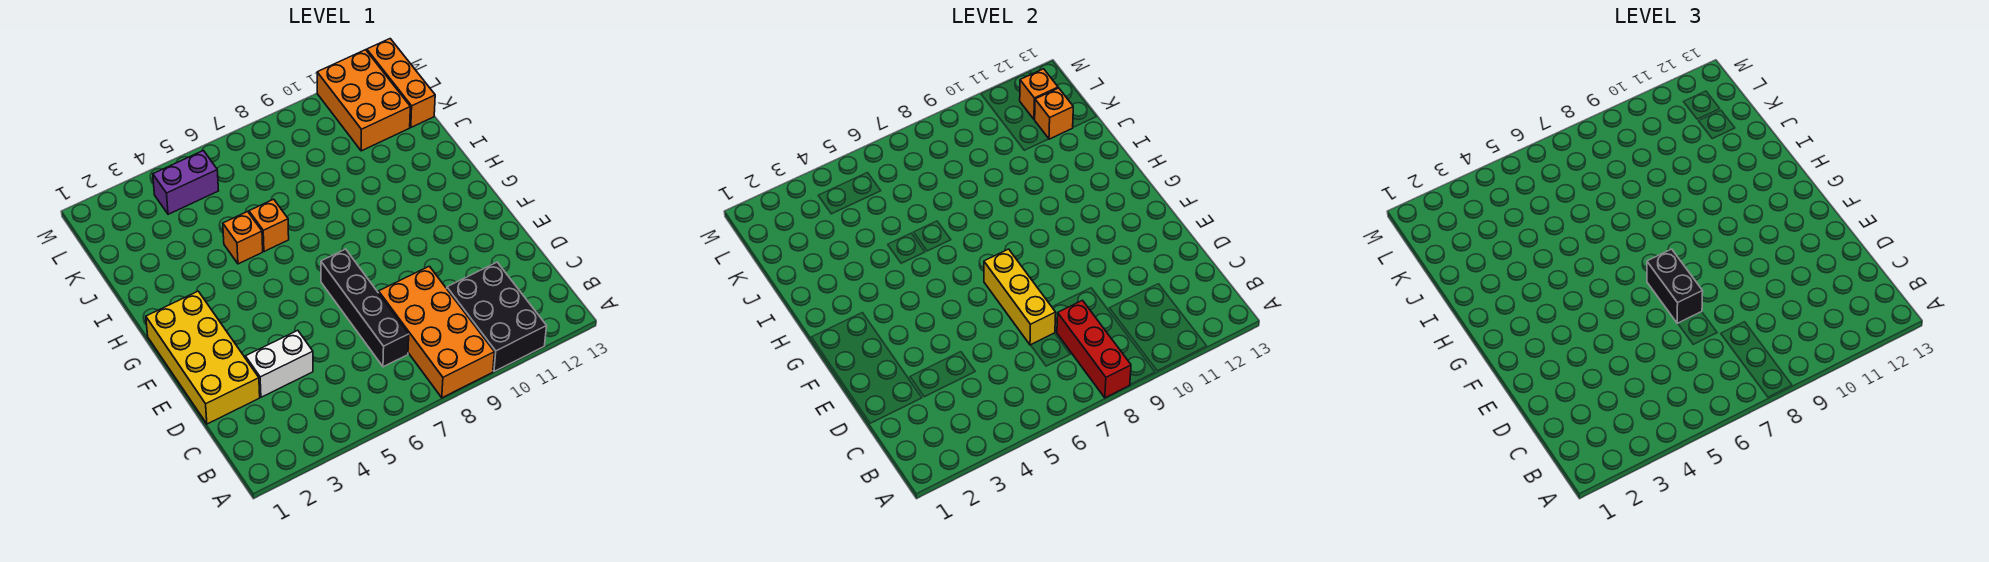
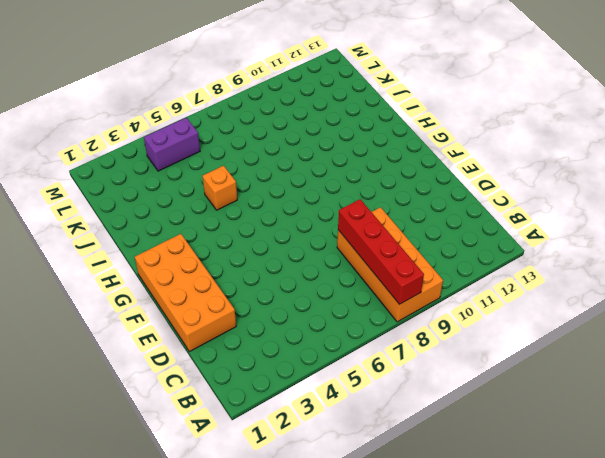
red brick A8:D8 level 2 -> red brick A8:C8 level 2
orange brick D1:G2 level 1 -> yellow brick D1:G2 level 1
none -> black brick A10:C11 level 1
none -> black brick C7:F7 level 1
none -> white brick D3:D4 level 1

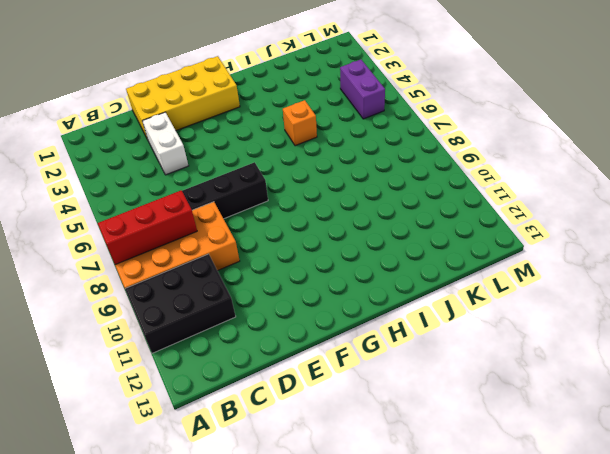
none -> orange brick I6 level 1
none -> orange brick K11:M12 level 1
none -> orange brick K13:M13 level 1

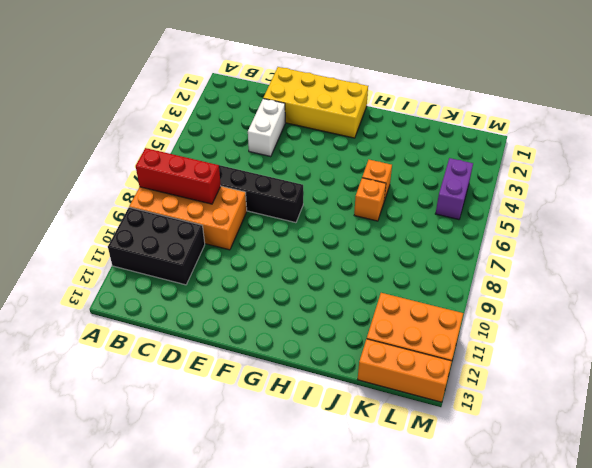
none -> yellow brick D7:F7 level 2
none -> orange brick K12 level 2
none -> orange brick L12 level 2

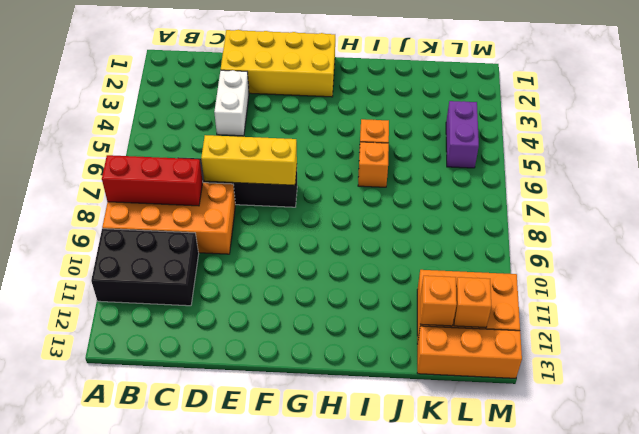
none -> black brick E7:F7 level 3

